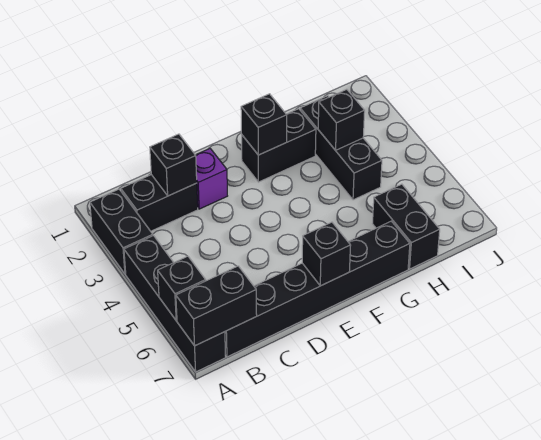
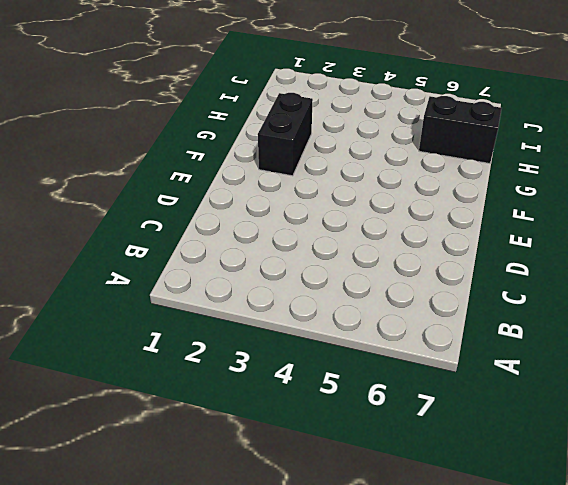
none -> black brick A2:A3 level 1
none -> black brick A4:A7 level 1
none -> black brick B2:C2 level 1

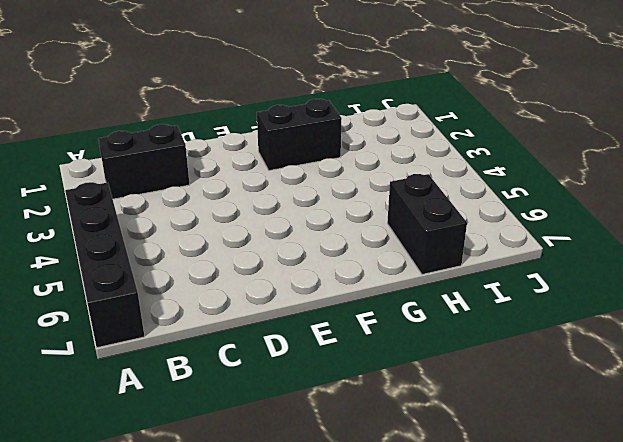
none -> black brick A2:A3 level 1
none -> black brick B7:G7 level 1
none -> purple brick D2 level 1

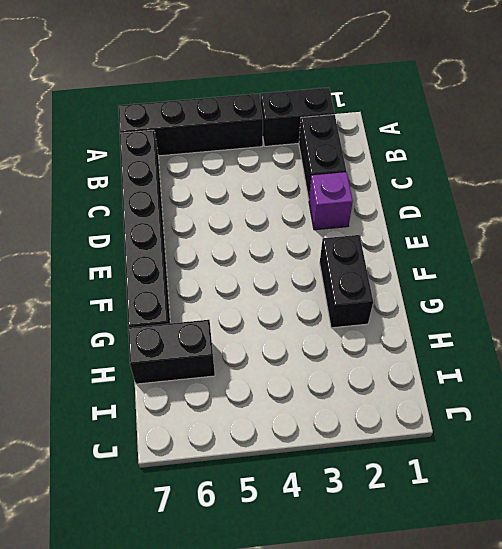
none -> black brick H2:H4 level 1
none -> black brick A6 level 2
none -> black brick A7:B7 level 2

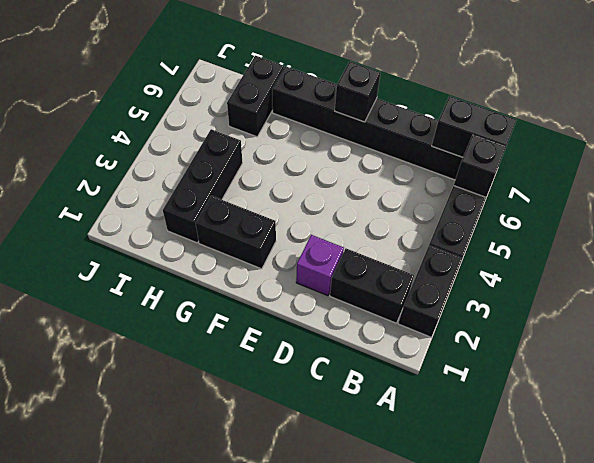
none -> black brick C2 level 2
none -> black brick F2 level 2
none -> black brick H3 level 2

